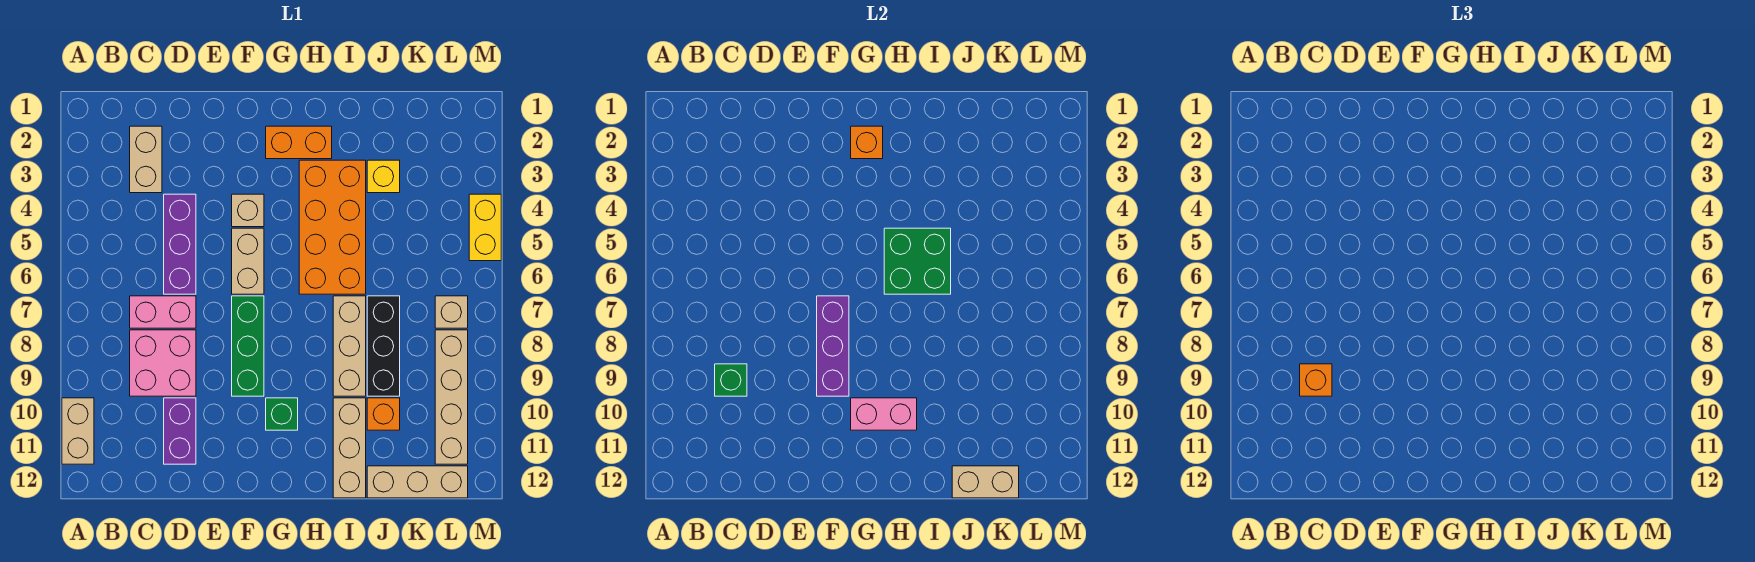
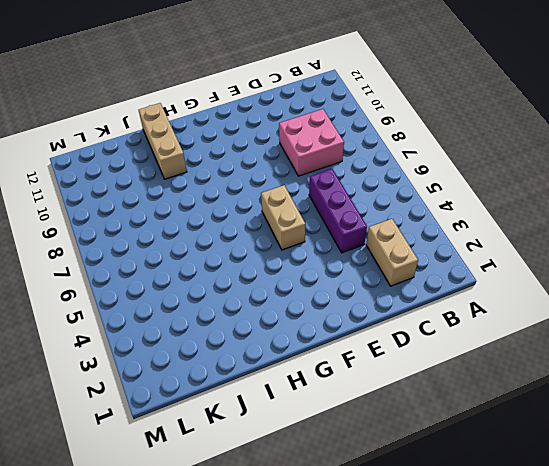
none -> tan brick A10:A11 level 1
none -> pink brick C7:D7 level 1
none -> purple brick D10:D11 level 1

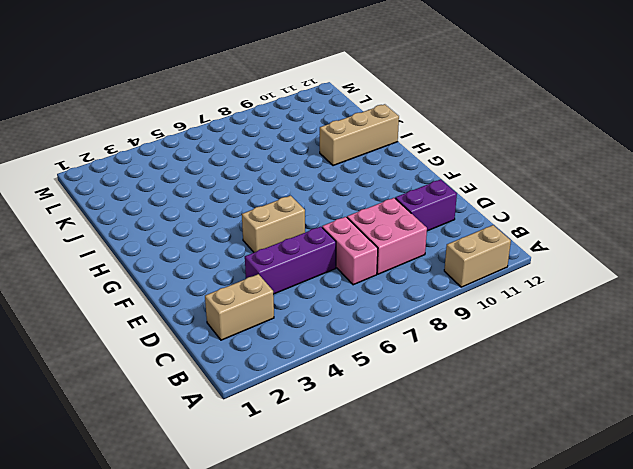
none -> tan brick F4 level 1
none -> green brick F7:F9 level 1
none -> orange brick G2:H2 level 1

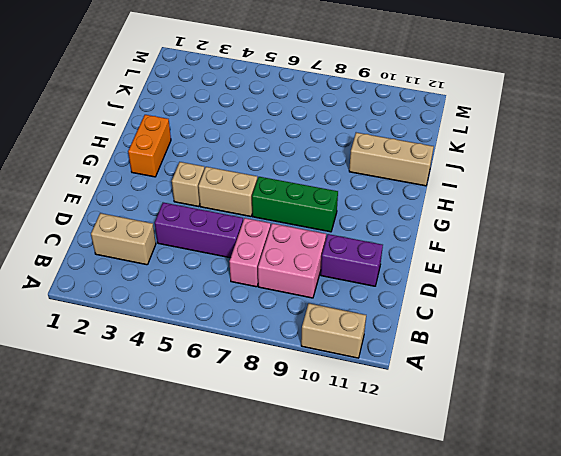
none -> green brick G10 level 1
none -> orange brick H3:I6 level 1
none -> tan brick I7:I9 level 1

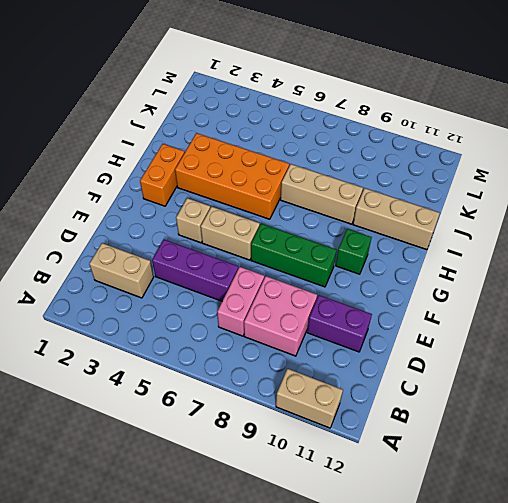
none -> yellow brick J3 level 1
none -> black brick J7:J9 level 1
none -> orange brick J10 level 1

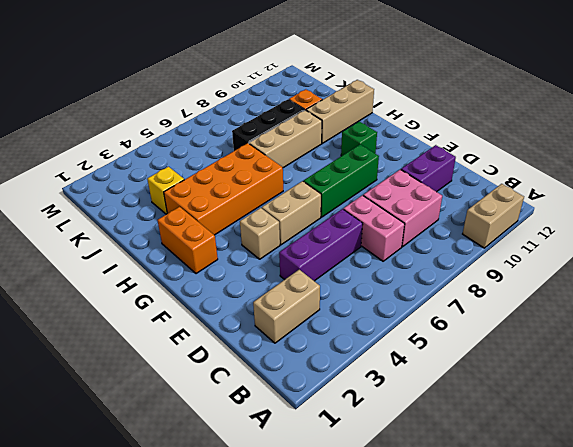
none -> tan brick J12:L12 level 1
none -> tan brick L7 level 1
none -> tan brick L8:L11 level 1

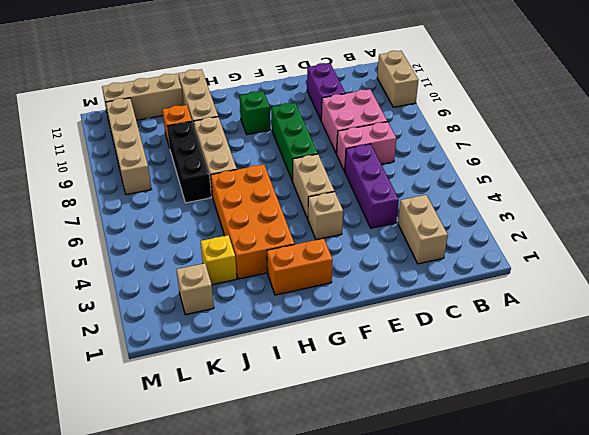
tan brick K2 level 1 -> tan brick L7 level 1
none -> yellow brick M4:M5 level 1
none -> green brick C9 level 2
none -> purple brick F7:F9 level 2

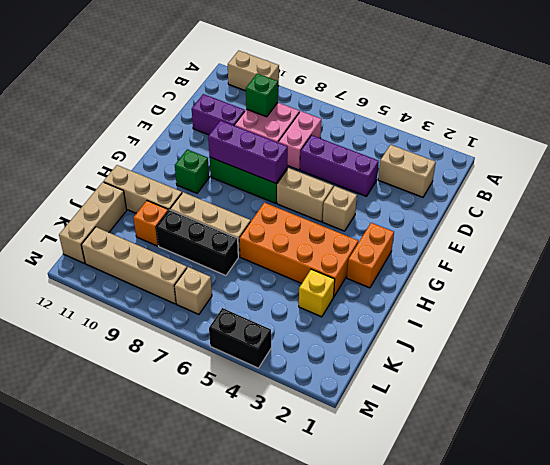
black brick M4:M5 level 1 -> yellow brick M4:M5 level 1
none -> orange brick G2 level 2
none -> pink brick G10:H10 level 2
none -> green brick H5:I6 level 2

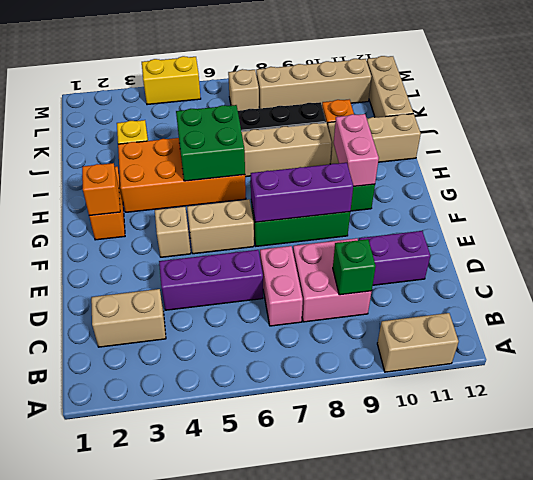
none -> tan brick J12:K12 level 2
none -> orange brick C9 level 3

